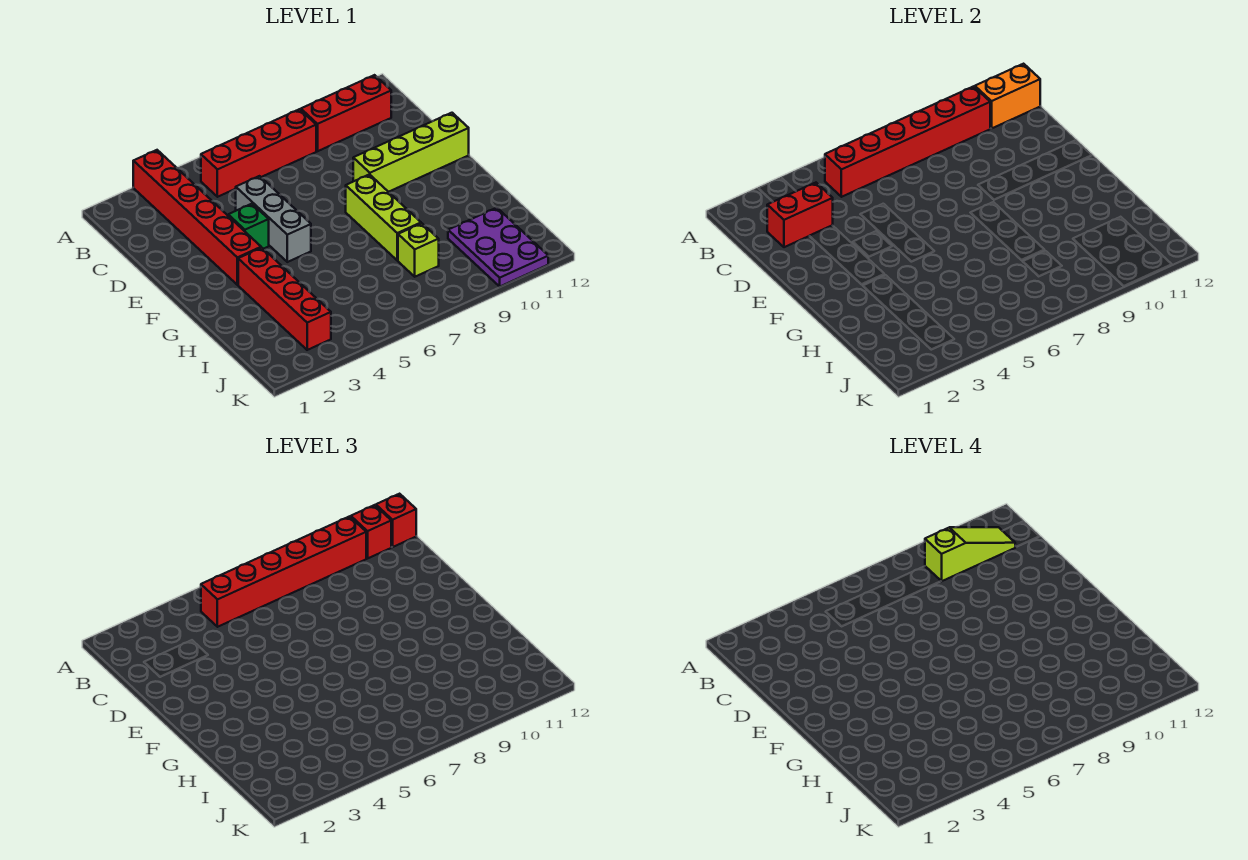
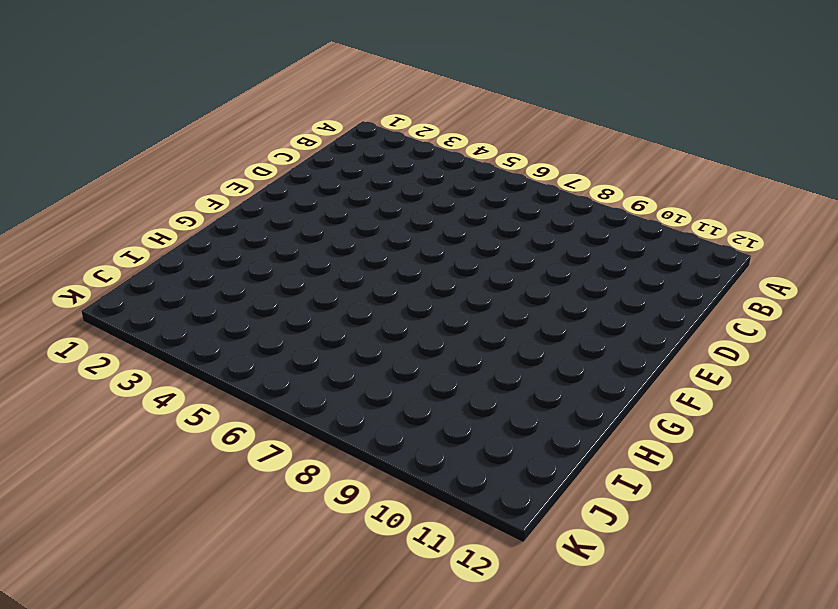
none -> red brick A3:F3 level 1
none -> red brick B5:B8 level 1
none -> red brick B9:B11 level 1

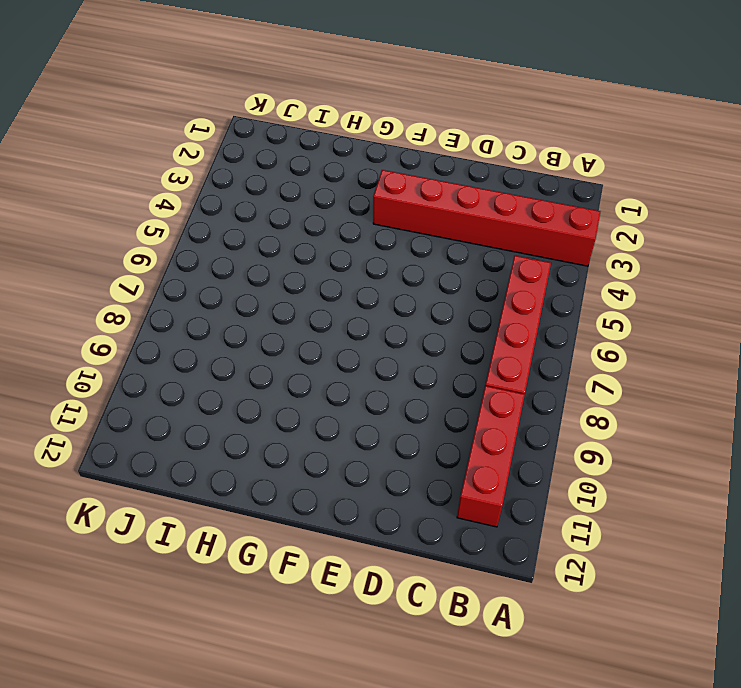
none -> grey brick D5:F5 level 1
none -> green brick E4 level 1
none -> lime brick E9:E12 level 1

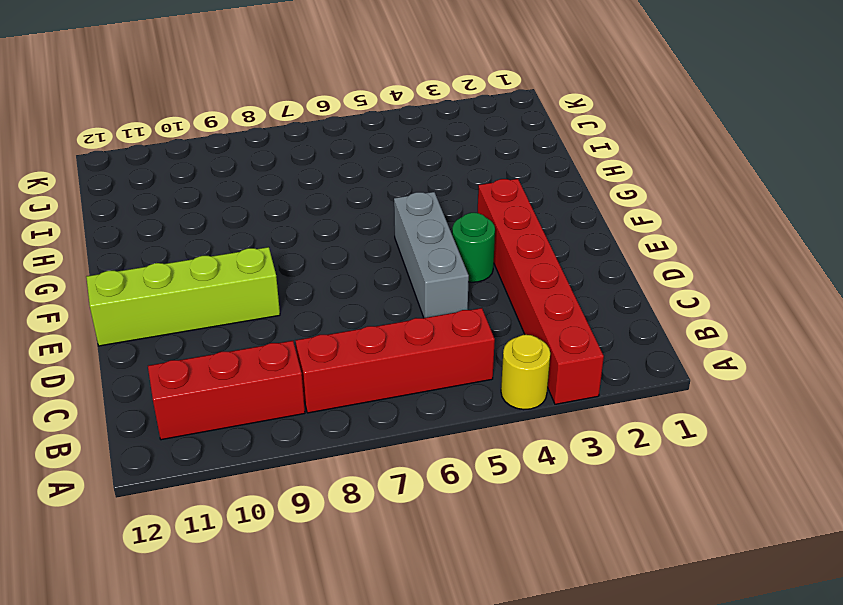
yellow round brick A4 level 1 -> none
green round brick E4 level 1 -> green brick E4 level 1
none -> lime brick F8:H8 level 1
none -> red brick G3:J3 level 1
none -> lime brick I8 level 1

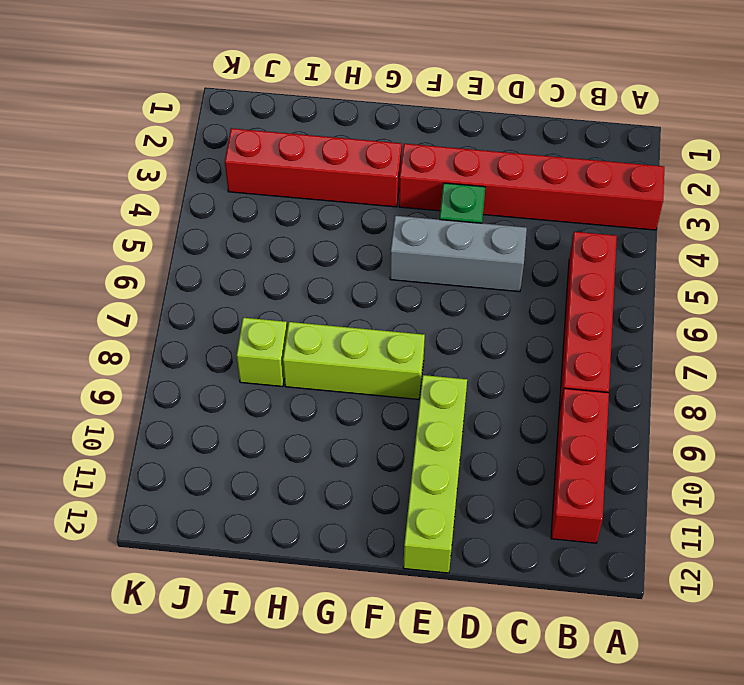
none -> purple plate I10:K11 level 1
none -> red brick B5:B10 level 2
none -> orange brick B11:B12 level 2

